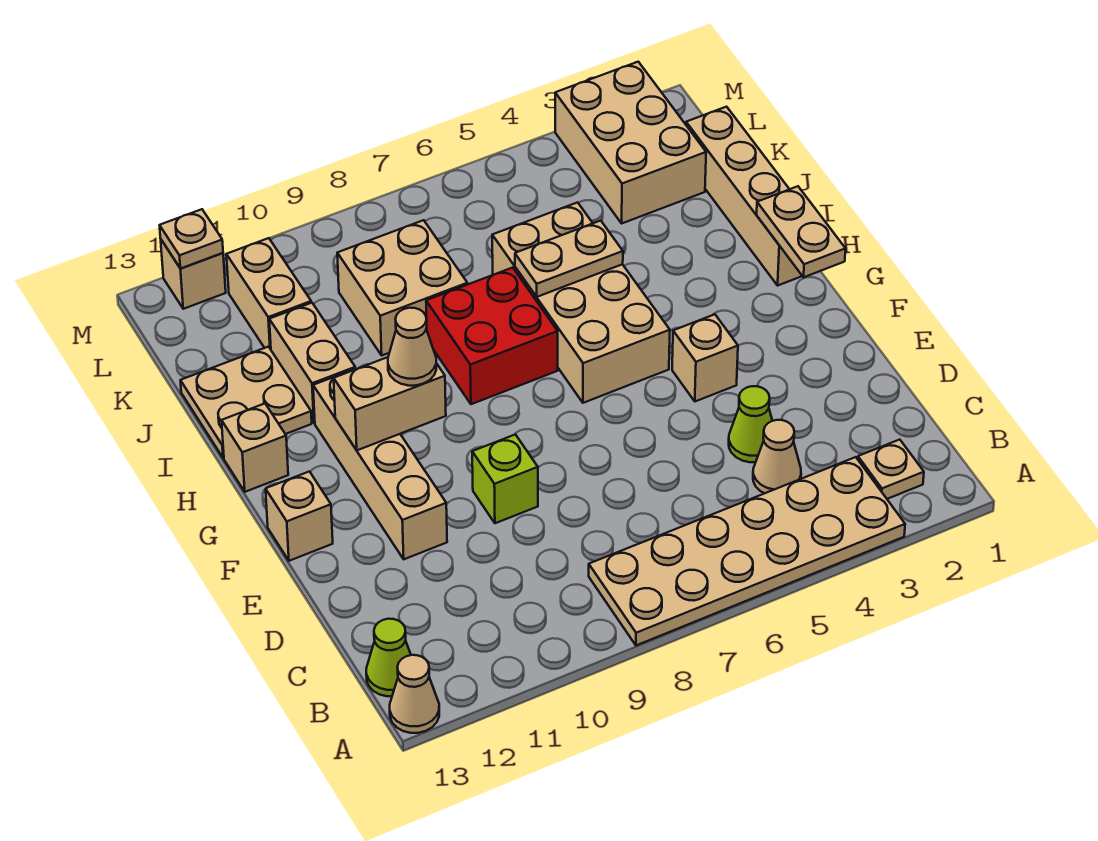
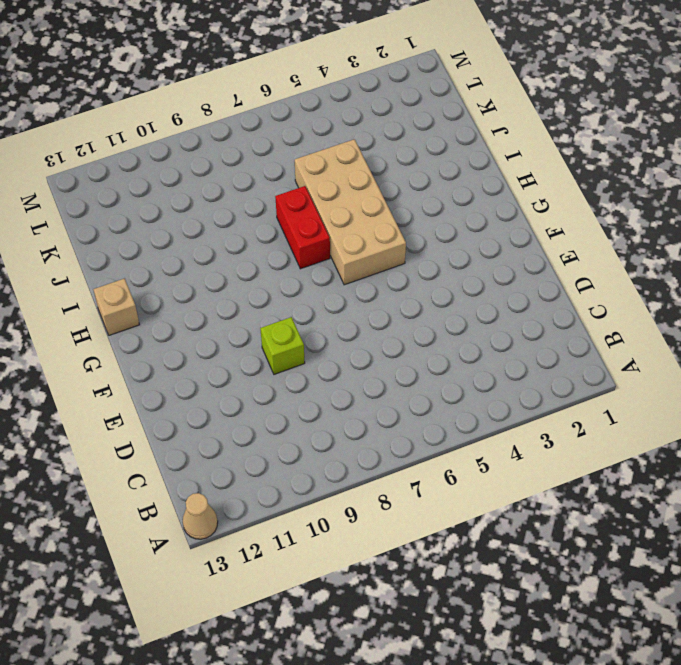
red brick H7:I7 level 1 -> red brick H7:I8 level 1
none -> tan plate A3:B8 level 1
none -> tan plate B2 level 1
none -> lime cone B13 level 1

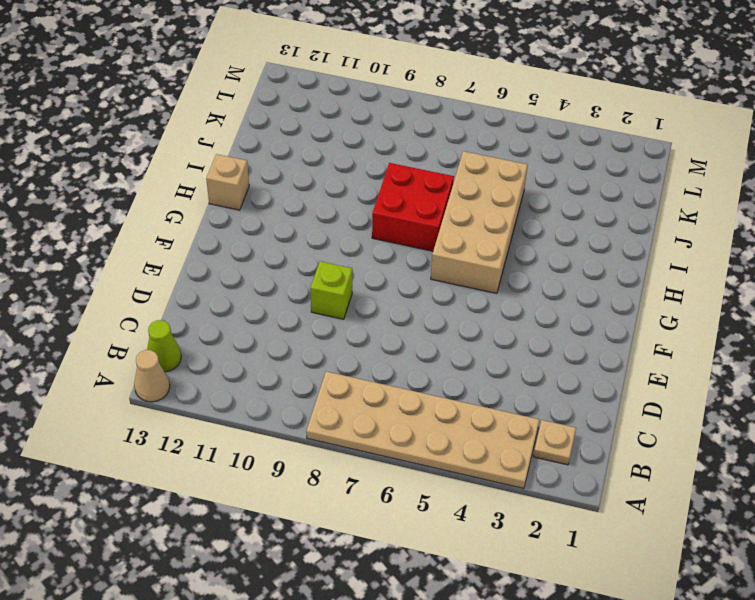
none -> tan cone C4 level 1
none -> lime cone D4 level 1
none -> tan brick E11:H11 level 1

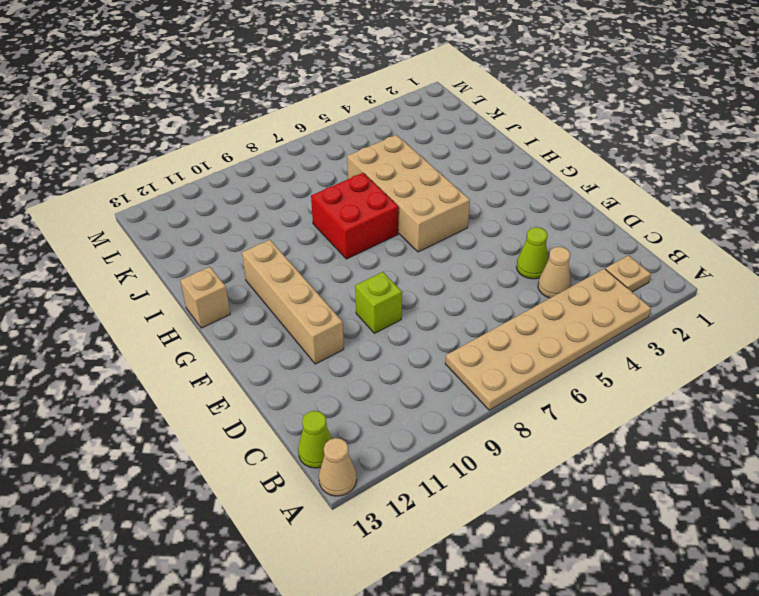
none -> tan brick F4 level 1
none -> tan brick F13 level 1
none -> tan brick H1:K1 level 1

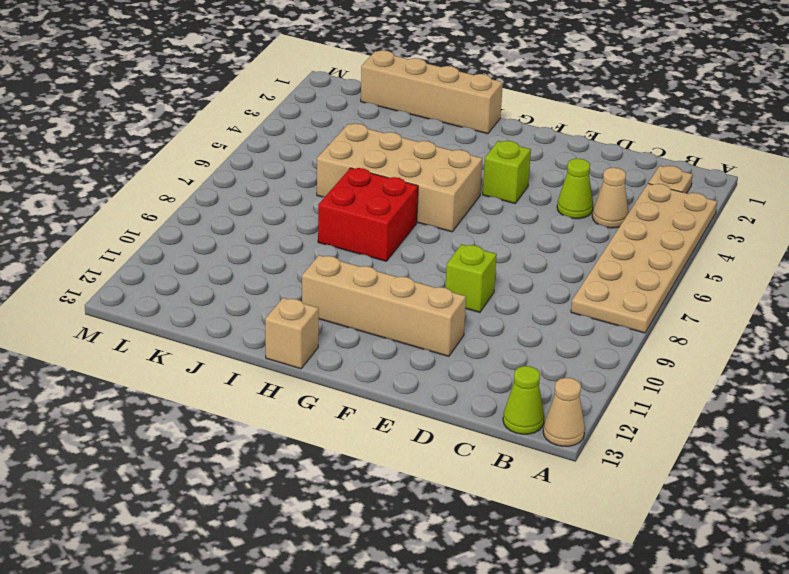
lime brick F4 level 1 -> tan brick F4 level 1
none -> tan brick F13 level 1
none -> tan brick I11:J11 level 1
none -> tan plate I12:J13 level 1

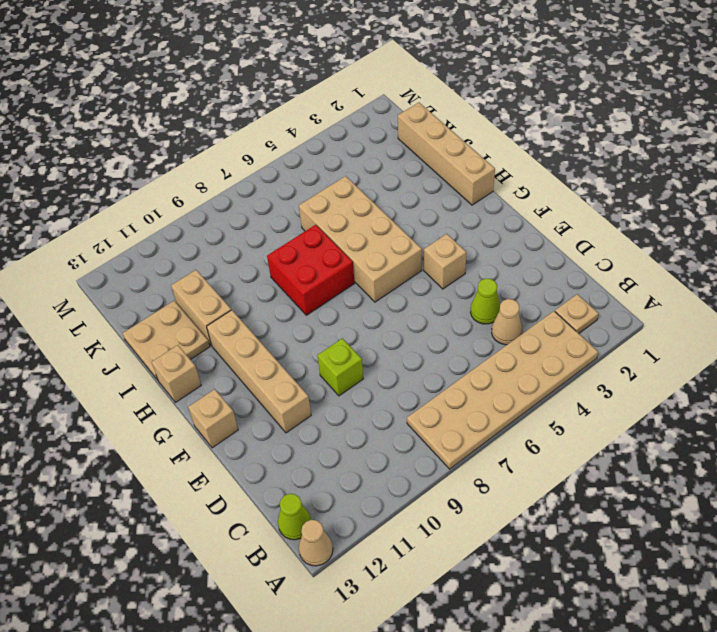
none -> tan brick J8:K9 level 1
none -> tan brick K2:M3 level 1
none -> tan brick K11:L11 level 1

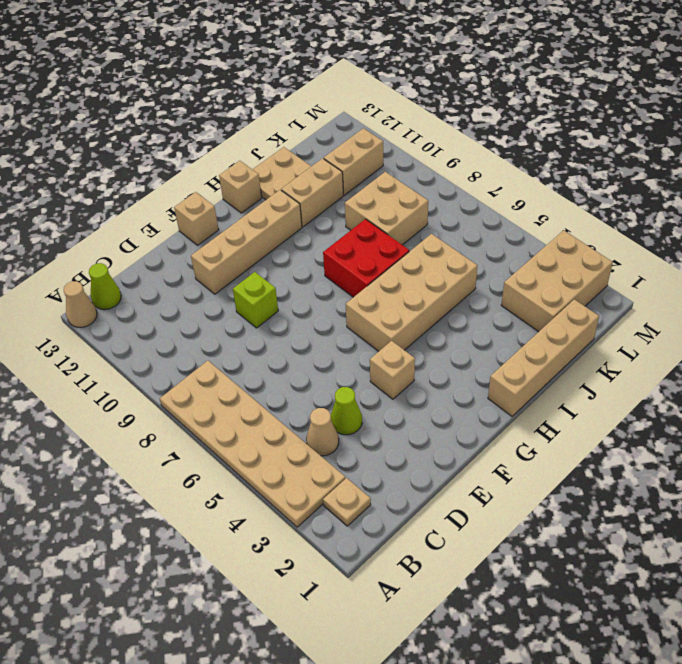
none -> tan brick M12 level 1
none -> tan plate G1:H1 level 2
none -> tan brick G10:G11 level 2

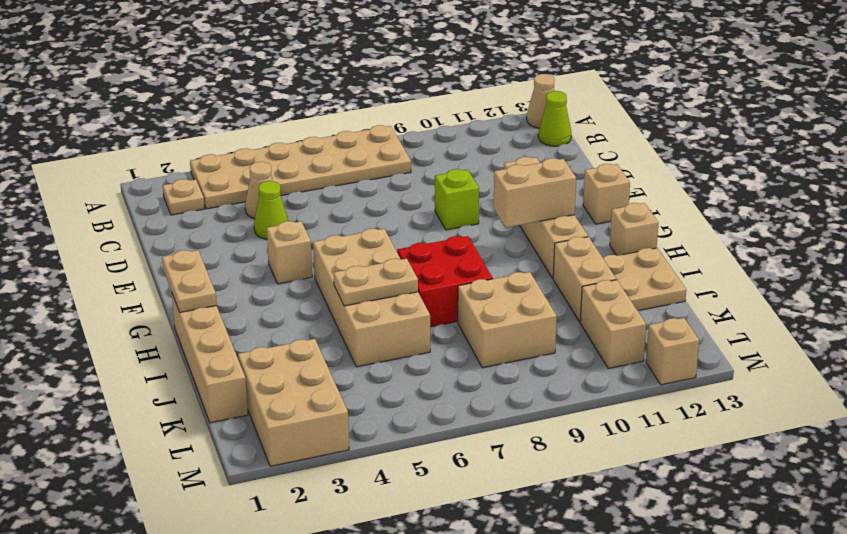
none -> tan plate M12 level 2
none -> tan cone G10 level 3

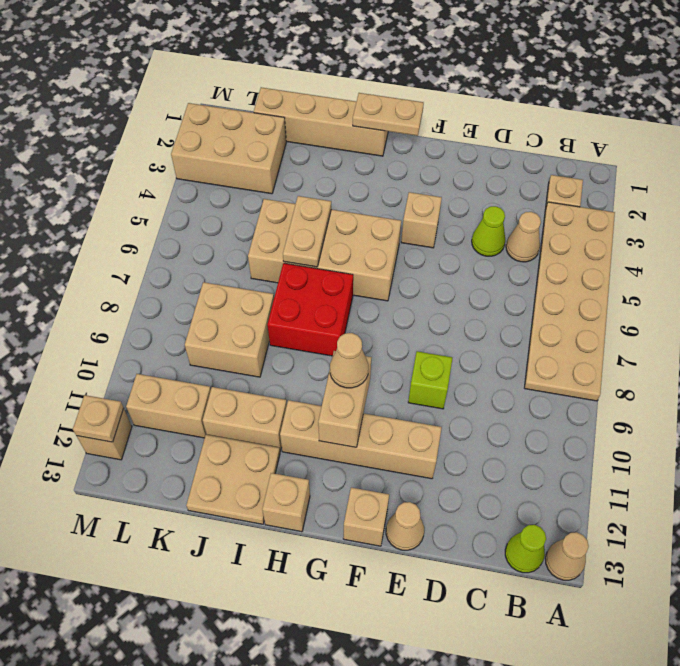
tan cone E13 level 1 -> none

